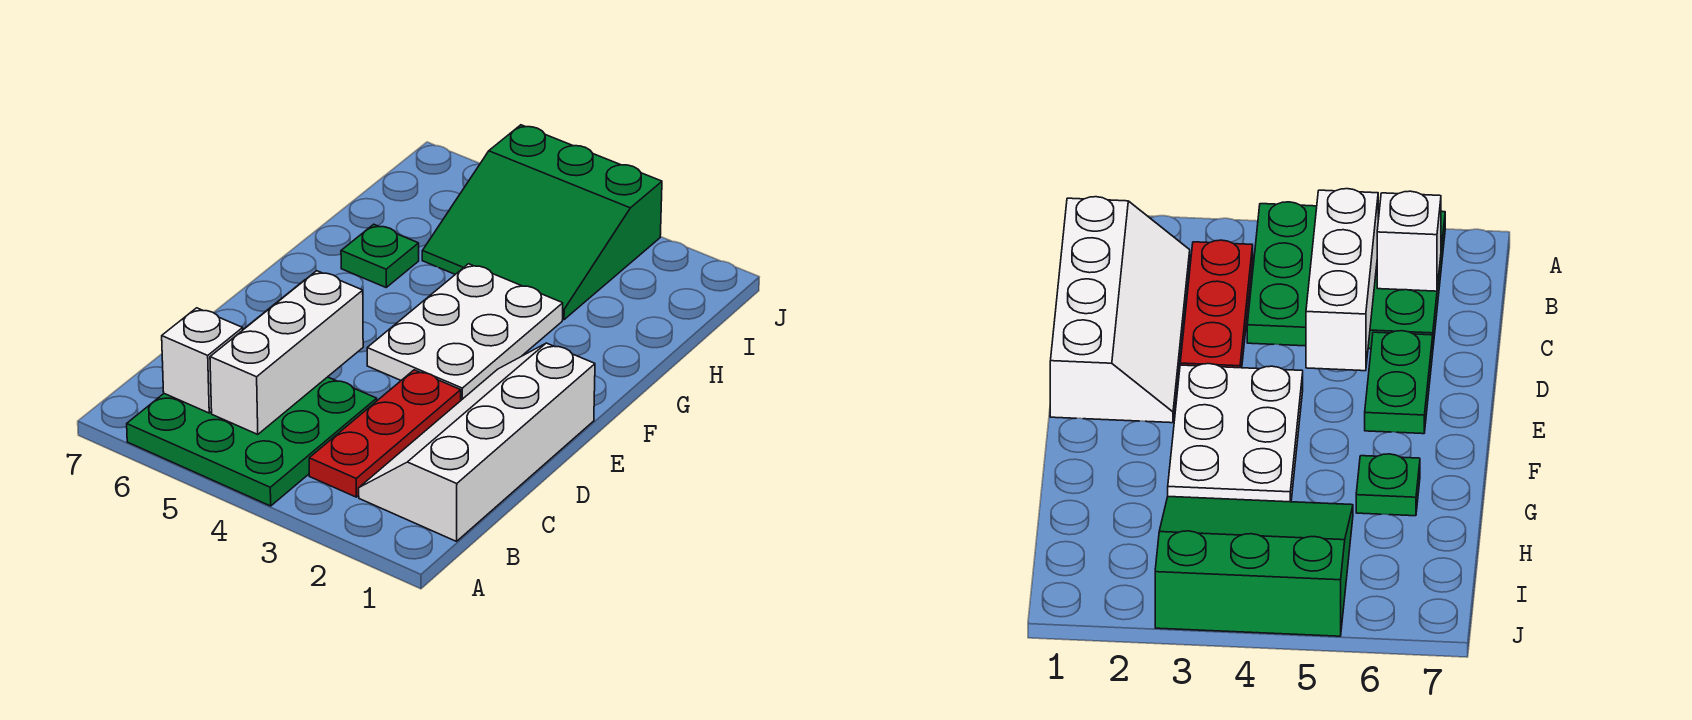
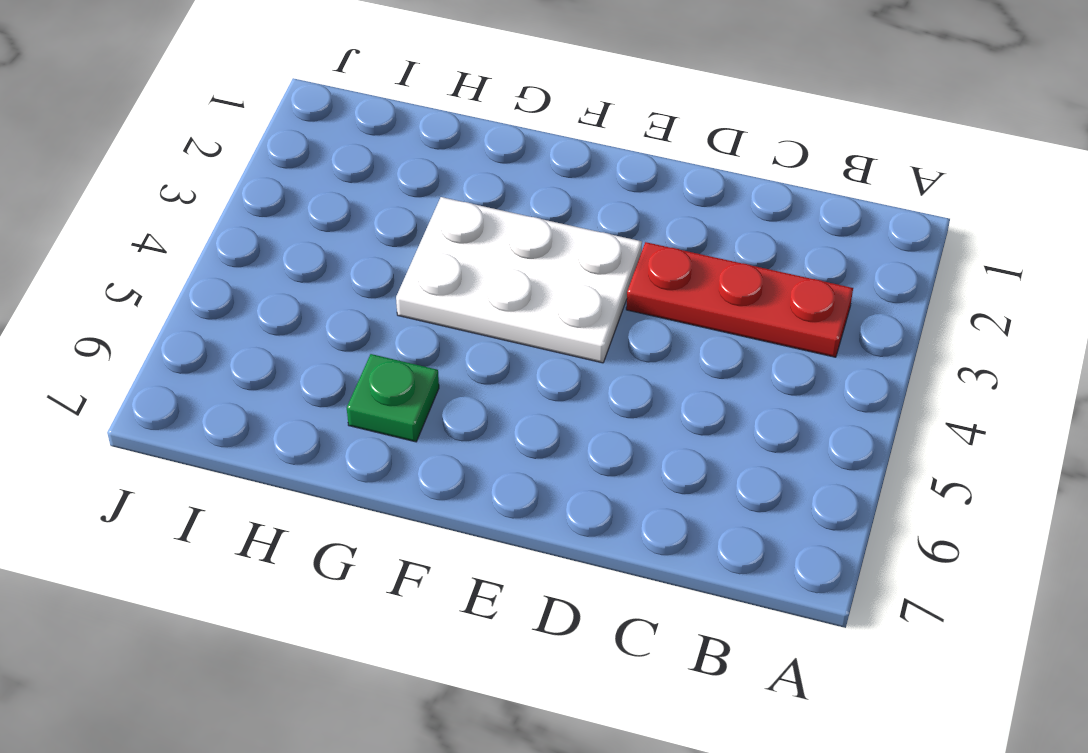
none -> green plate A4:C6 level 1
none -> white slope B1:E2 level 1 top 1

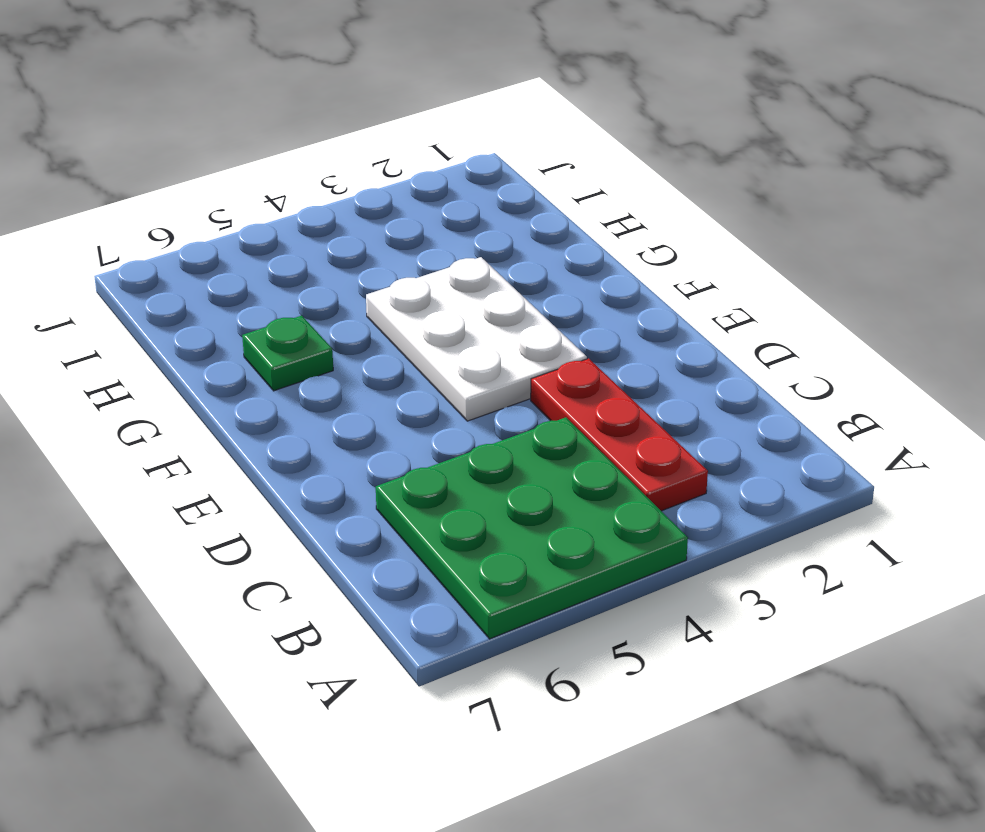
none -> white slope B1:E2 level 1 top 1
none -> green plate D6:E6 level 1

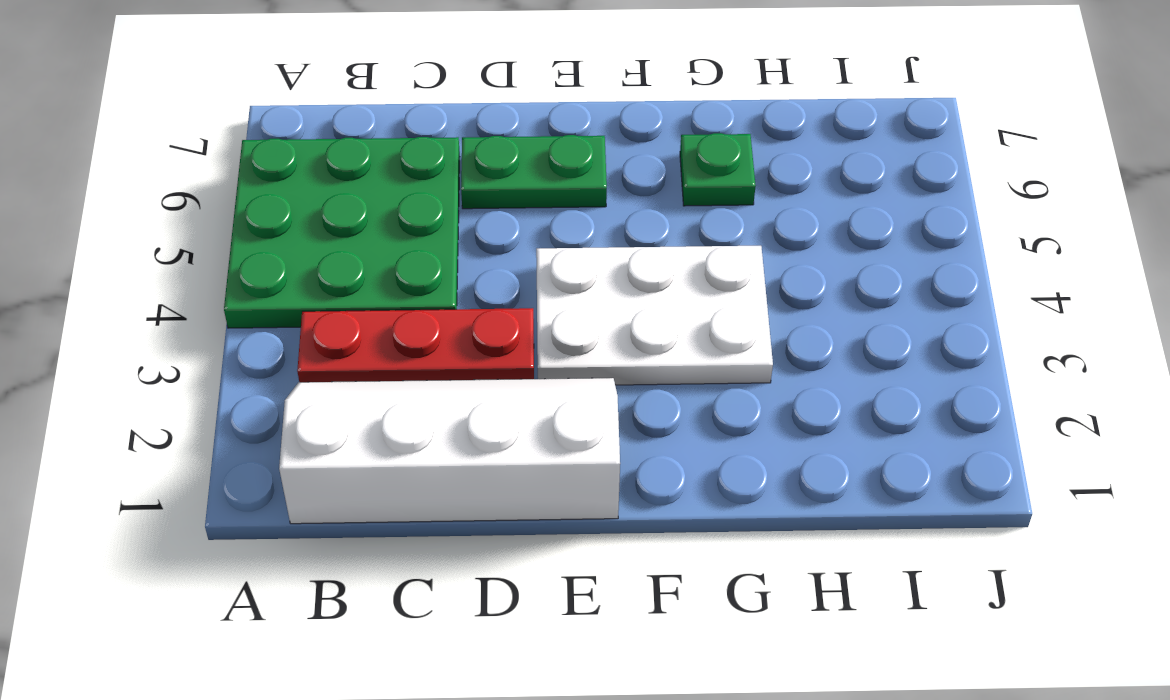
none -> green slope H3:J5 level 1 top J
none -> white brick B5:D5 level 2

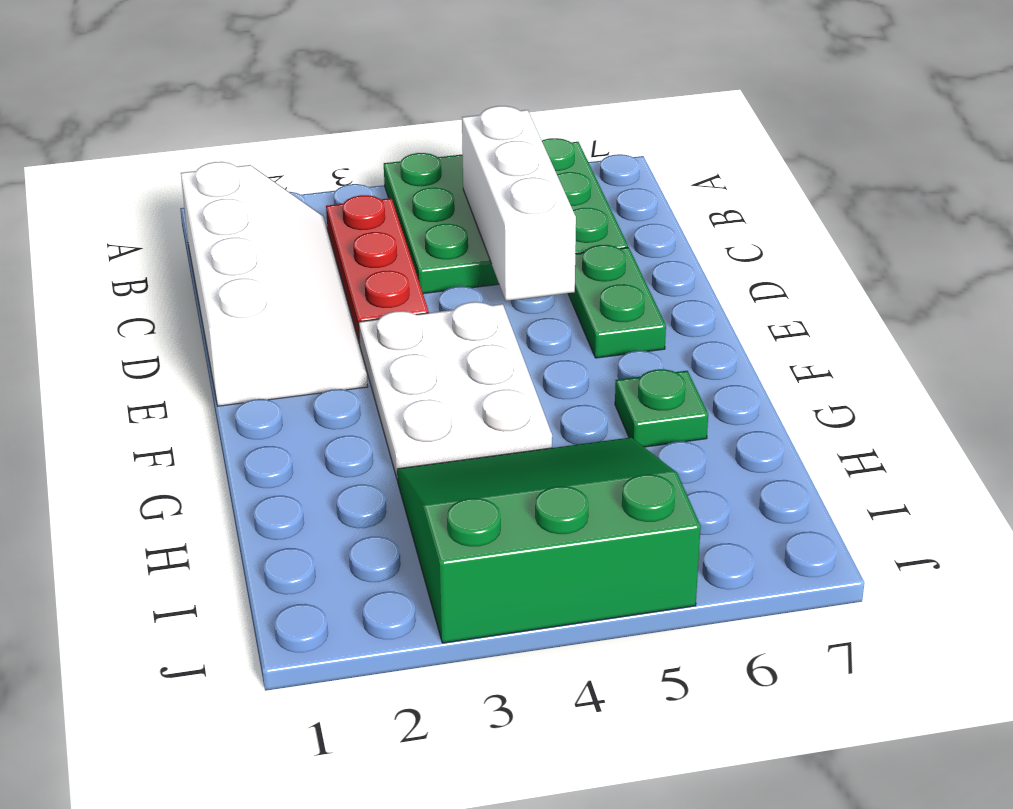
none -> white brick B6 level 2

